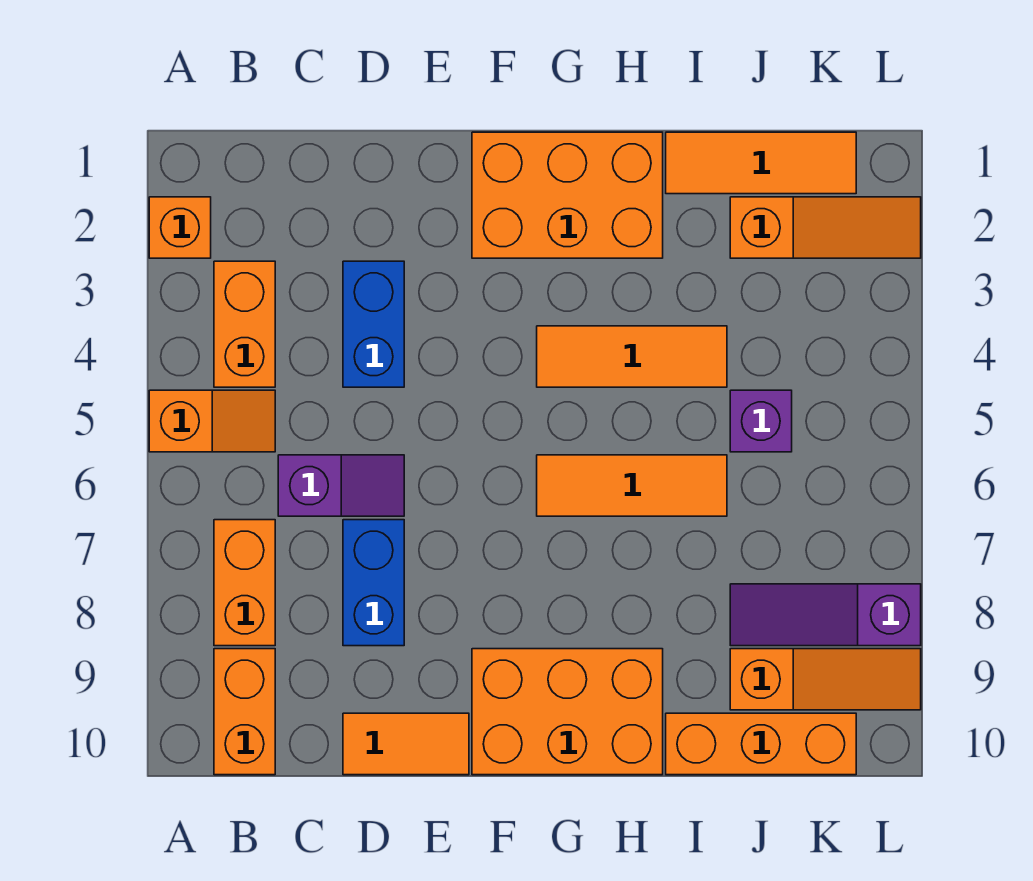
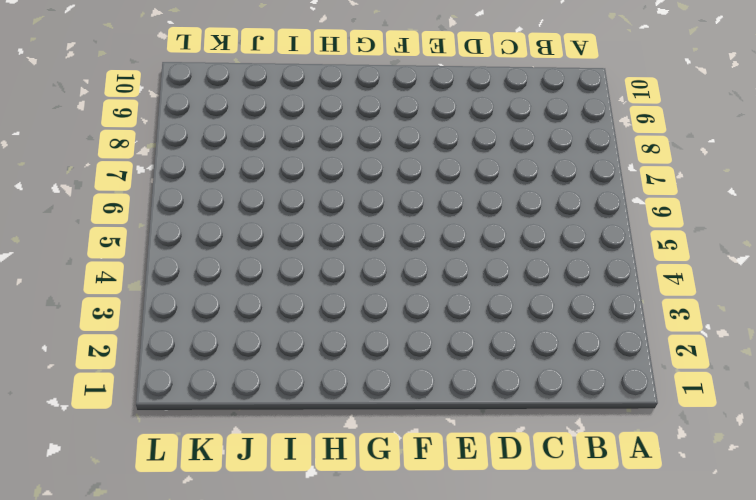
none -> orange brick A2 level 1
none -> orange slope A5:B5 level 1 top A
none -> orange brick B3:B4 level 1

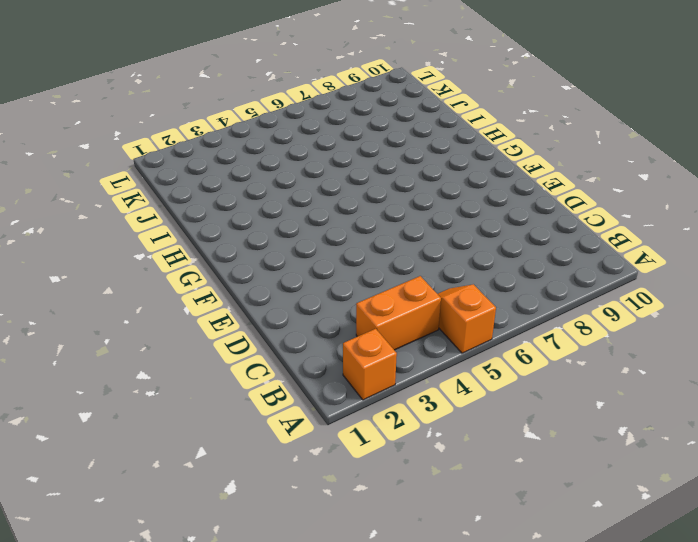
none -> orange brick B7:B8 level 1
none -> orange brick B9:B10 level 1
none -> purple slope C6:D6 level 1 top C

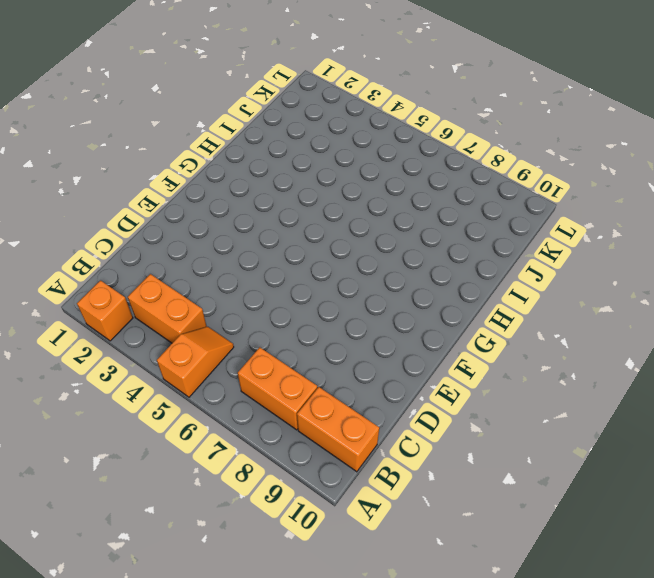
none -> purple slope C6:D6 level 1 top C
none -> blue brick D3:D4 level 1
none -> blue brick D7:D8 level 1

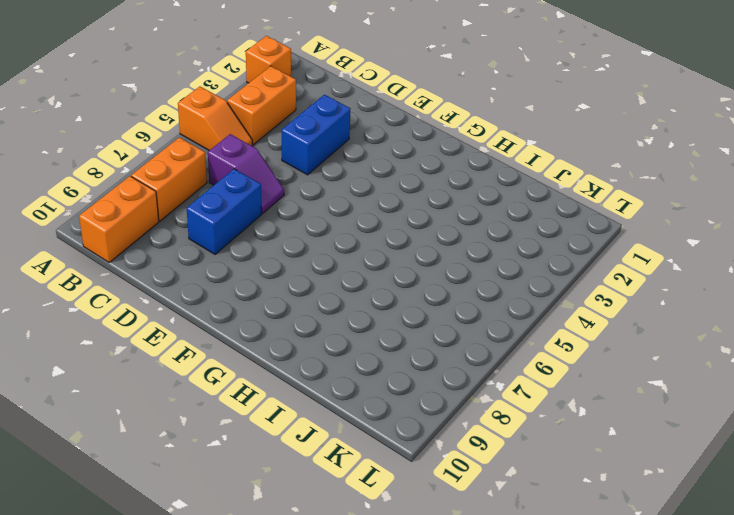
none -> orange tile D10:E10 level 1
none -> orange brick F1:H2 level 1
none -> orange brick F9:H10 level 1

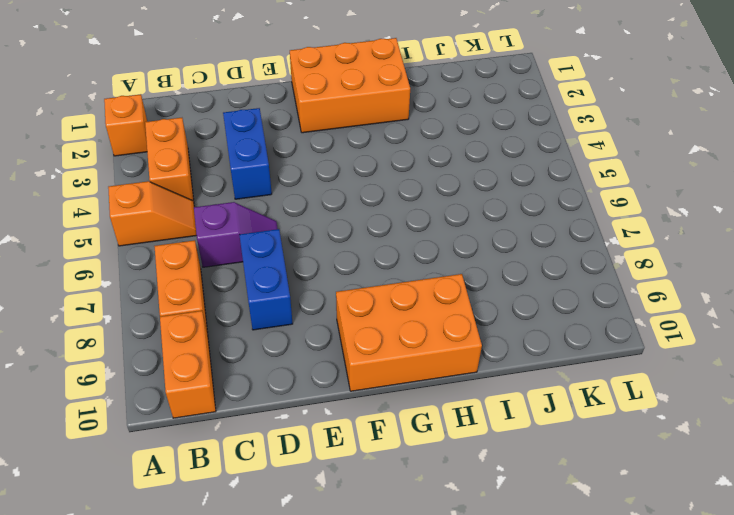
none -> orange tile D10:E10 level 1
none -> orange tile G4:I4 level 1
none -> orange tile G6:I6 level 1

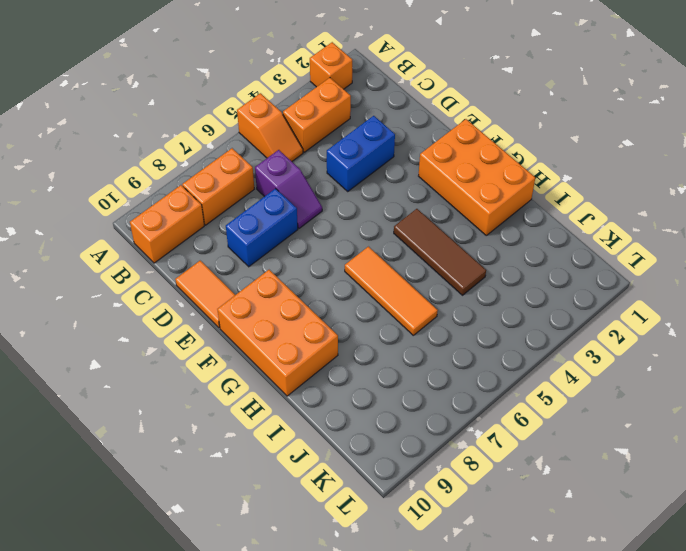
brown tile G4:I4 level 1 -> orange tile G4:I4 level 1
none -> orange tile I1:K1 level 1
none -> orange brick I10:K10 level 1
none -> orange slope J2:L2 level 1 top J

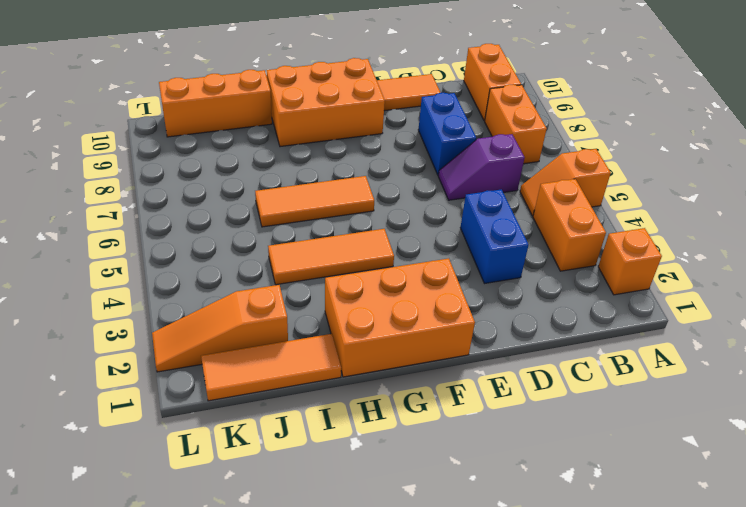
none -> purple brick J5 level 1
none -> purple slope J8:L8 level 1 top L
none -> orange slope J9:L9 level 1 top J

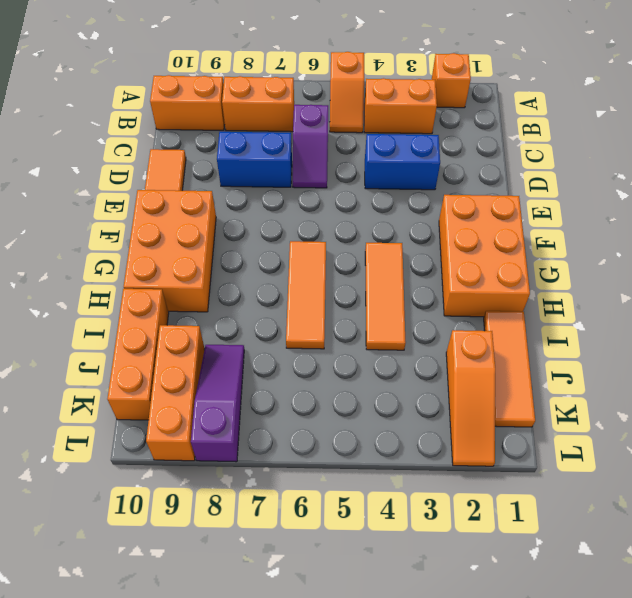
orange brick J9:L9 level 1 -> orange slope J9:L9 level 1 top J
none -> purple brick J5 level 1

